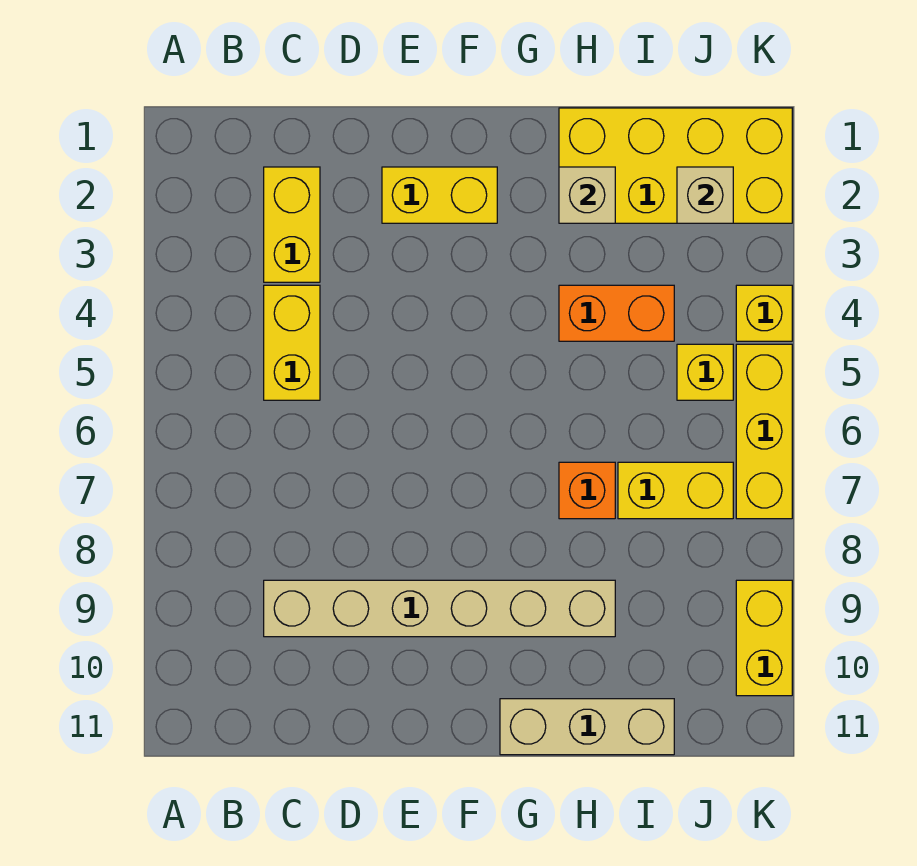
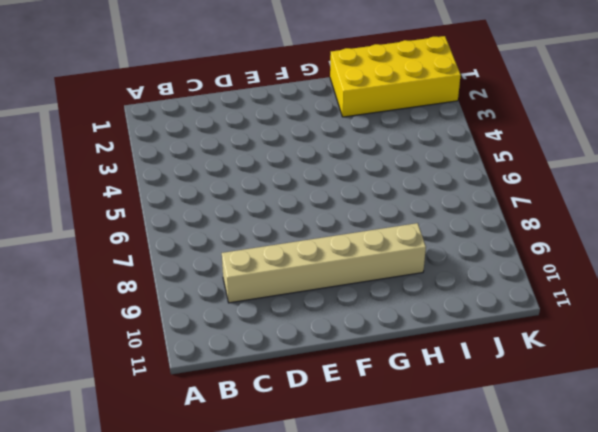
none -> yellow brick C2:C3 level 1
none -> yellow brick C4:C5 level 1
none -> yellow brick E2:F2 level 1

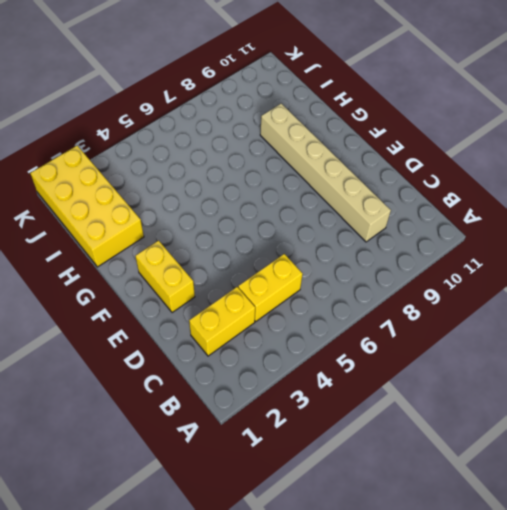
none -> tan brick G11:I11 level 1
none -> orange brick H4:I4 level 1
none -> orange brick H7 level 1

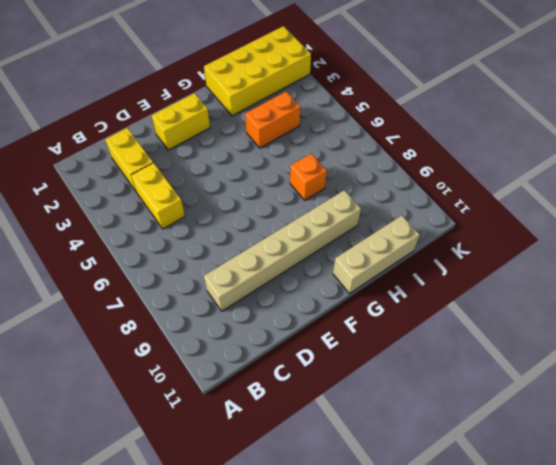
none -> yellow brick I7:J7 level 1
none -> yellow brick J5 level 1
none -> yellow brick K4 level 1

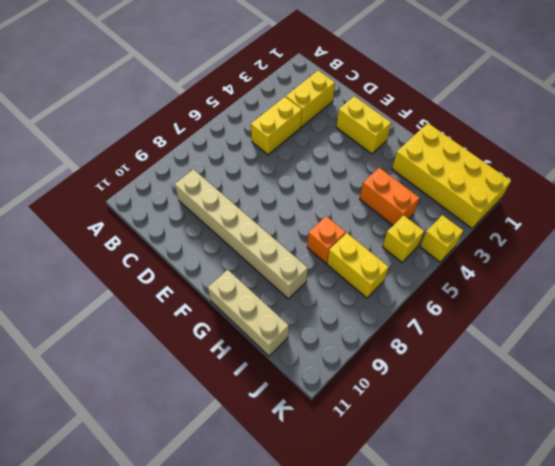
none -> yellow brick K5:K7 level 1
none -> yellow brick K9:K10 level 1
none -> tan brick H2 level 2

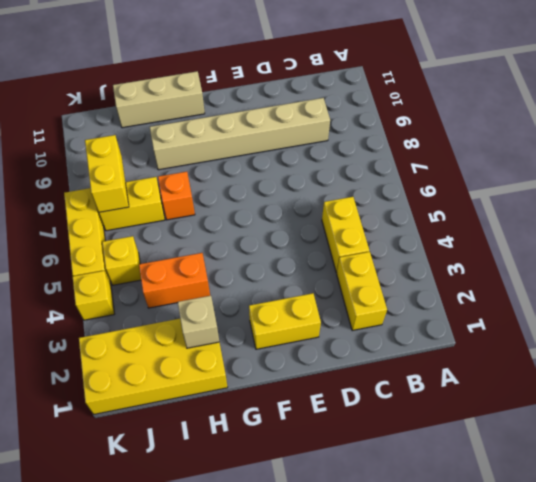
yellow brick J7:J8 level 2 -> yellow brick K9:K10 level 1
none -> tan brick J2 level 2

